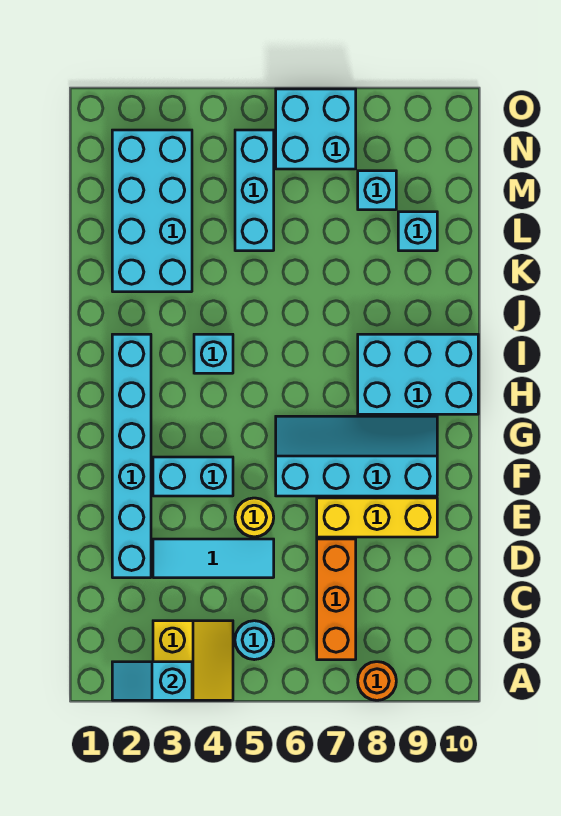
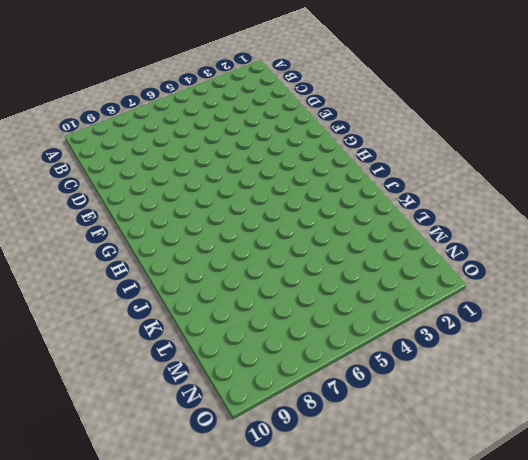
none -> yellow slope A3:B4 level 1 top 3
none -> orange round brick A8 level 1
none -> cyan round brick B5 level 1

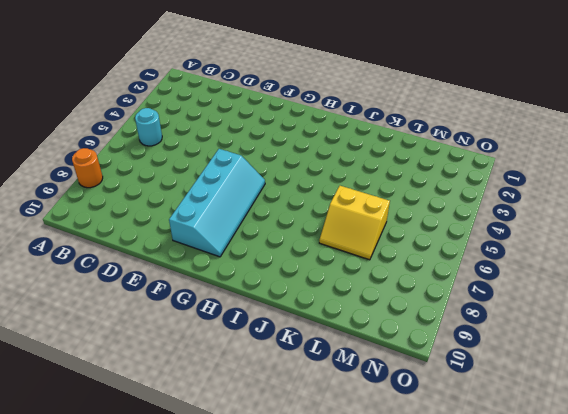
yellow slope K6:L7 level 1 top 6 -> yellow slope A3:B4 level 1 top 3
none -> orange brick B7:D7 level 1
none -> cyan brick D2:I2 level 1
none -> cyan tile D3:D5 level 1

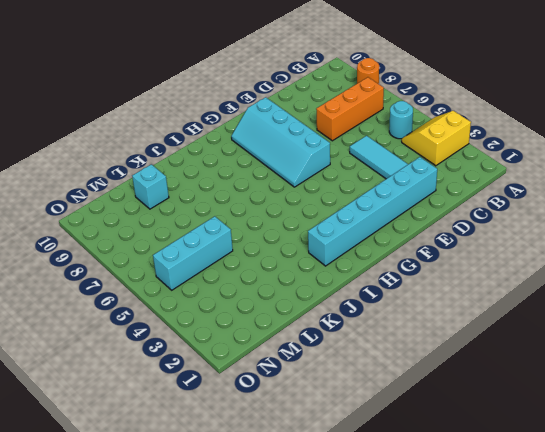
none -> yellow round brick E5 level 1
none -> yellow brick E7:E9 level 1
none -> cyan brick F3:F4 level 1

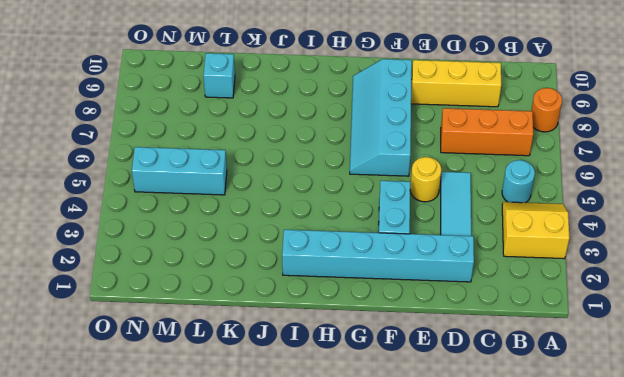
yellow brick C9:E9 level 1 -> yellow brick E7:E9 level 1
none -> cyan brick H8:I10 level 1
none -> cyan brick I4 level 1
none -> cyan brick K2:N3 level 1

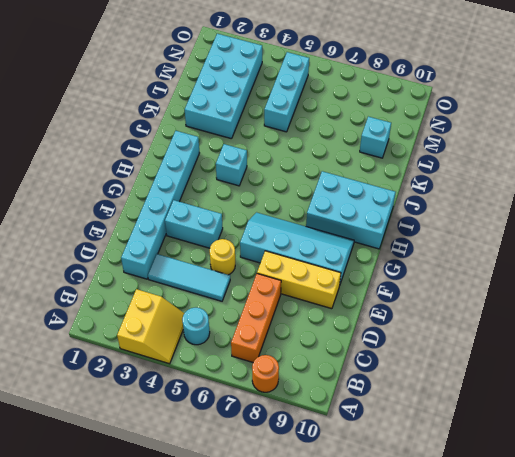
none -> cyan brick M8 level 1
none -> cyan brick N6:O7 level 1
none -> cyan slope A2:A3 level 2 top 3

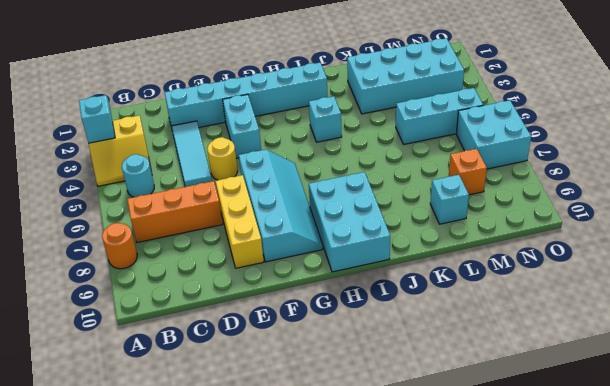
orange brick M8 level 1 -> cyan brick M8 level 1

